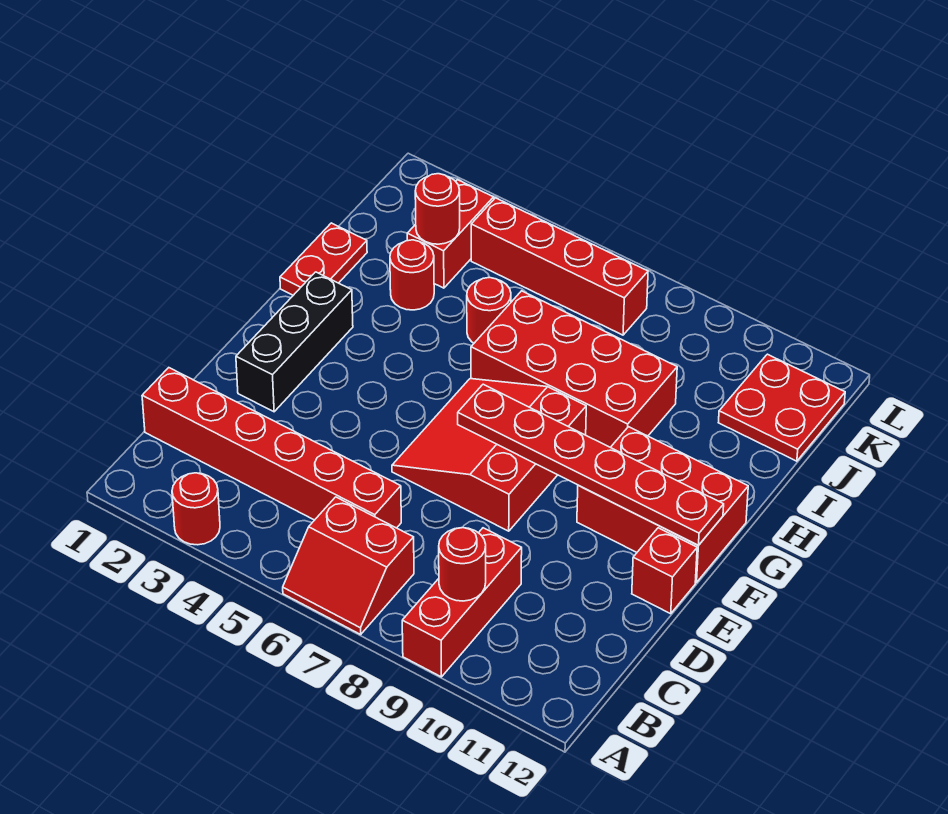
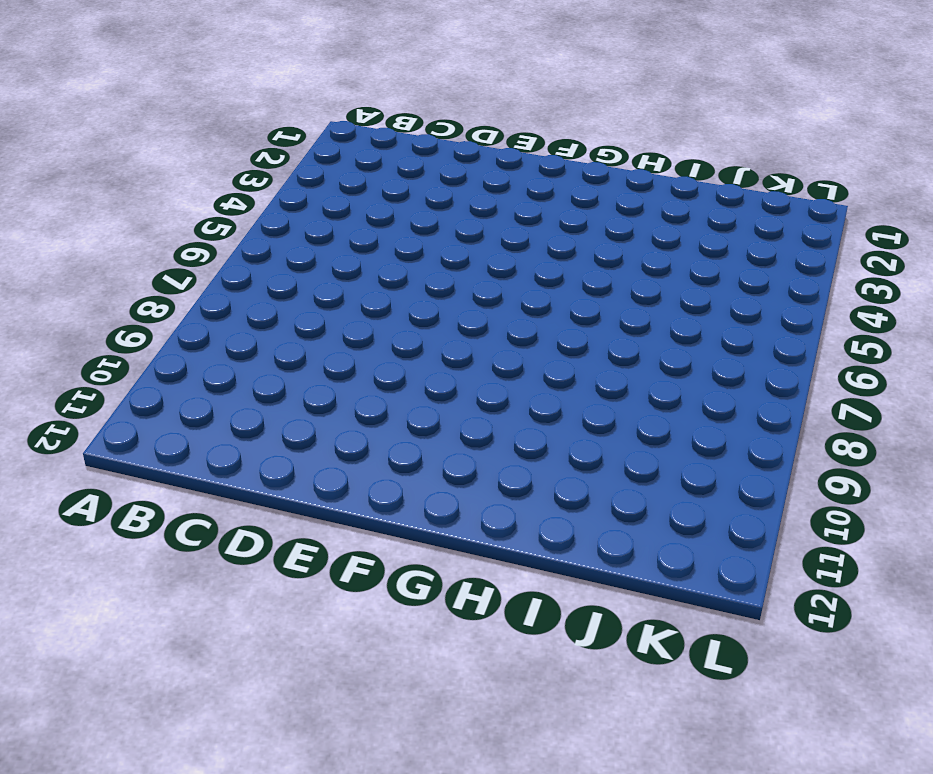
none -> red round brick A3 level 1
none -> red slope A6:B7 level 1 top B
none -> red brick A9:C9 level 1

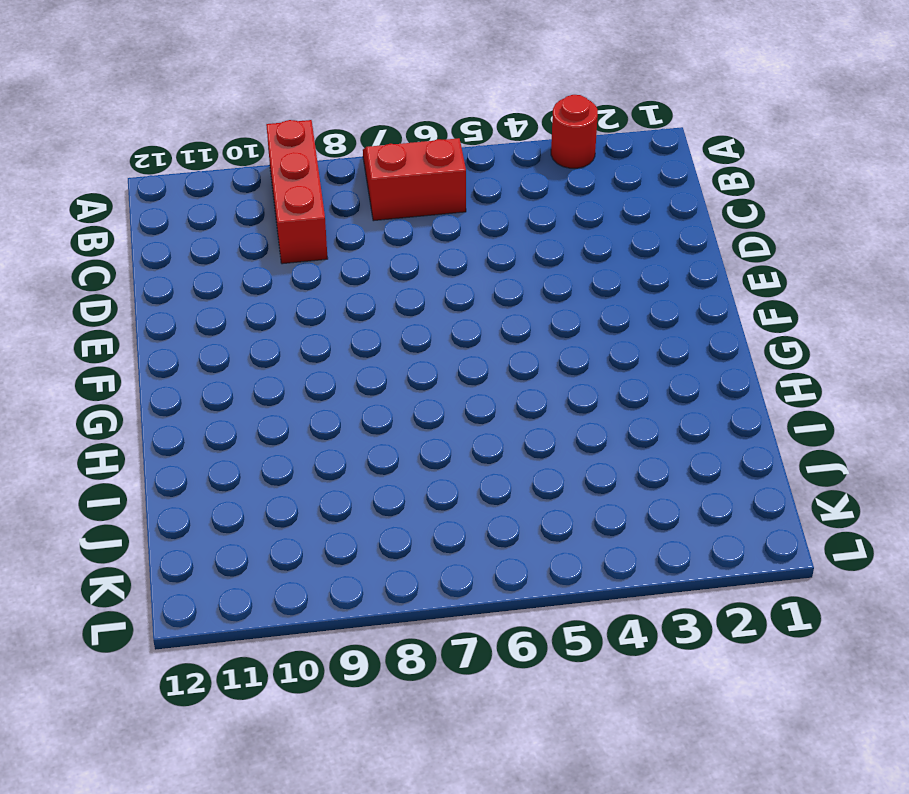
none -> red brick C1:C6 level 1
none -> black brick E2:G2 level 1
none -> red slope E6:G8 level 1 top 8

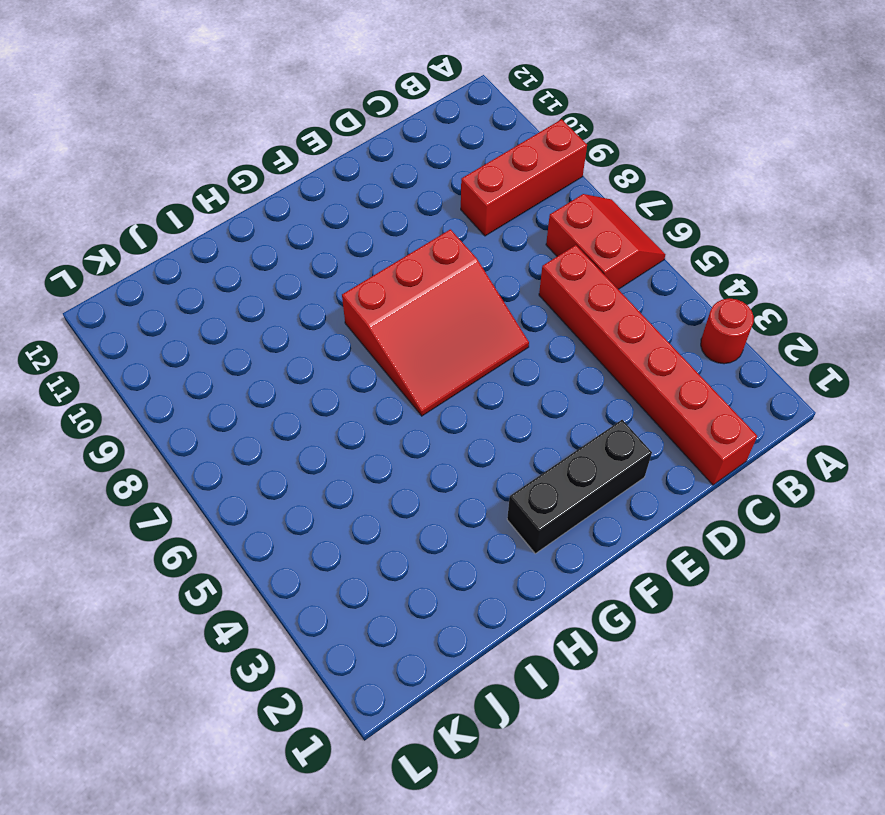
none -> red brick E12 level 1
none -> red brick F10:G12 level 1
none -> red plate H1:I1 level 1

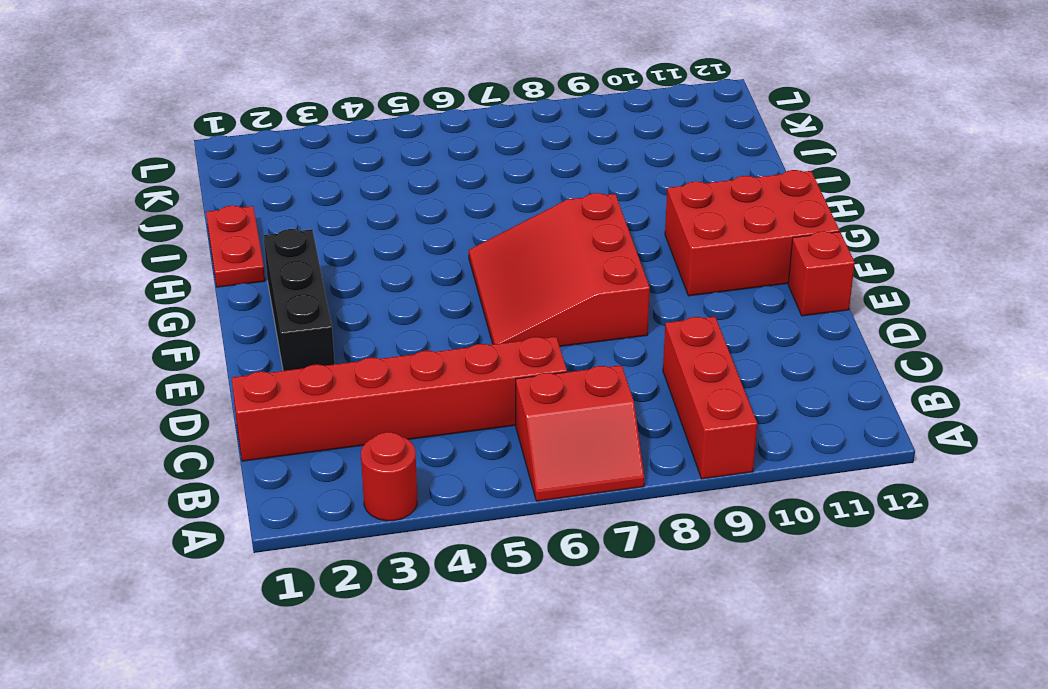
none -> red brick H6:I9 level 1
none -> red round brick I3 level 1
none -> red round brick I5 level 1

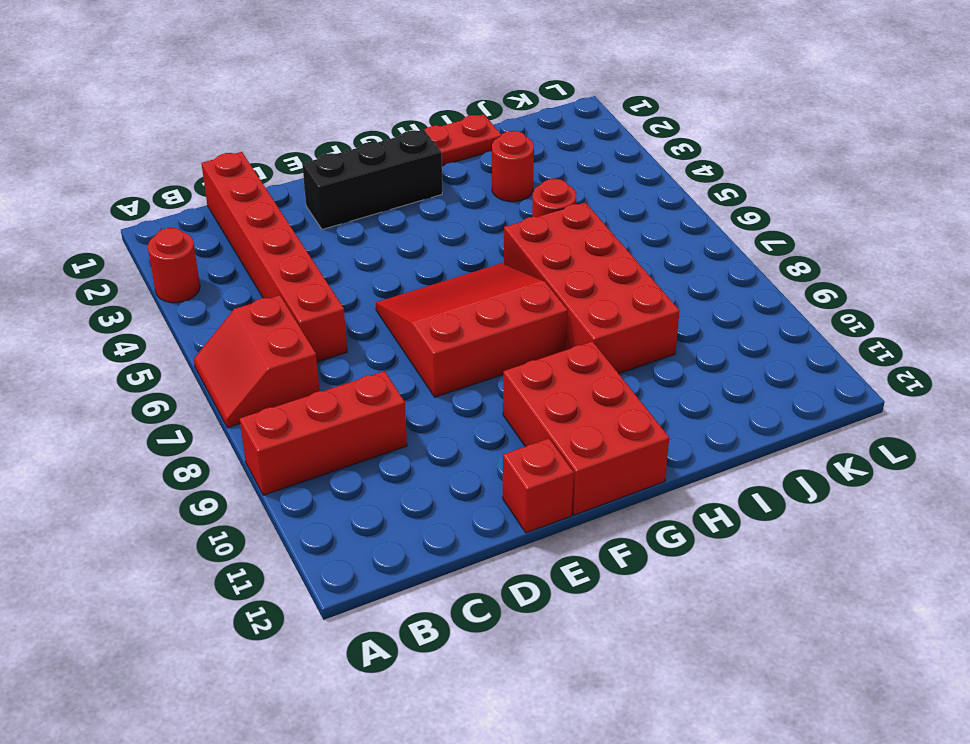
none -> red brick J3:K3 level 1
none -> red plate J11:K12 level 1
none -> red brick K4:K7 level 1

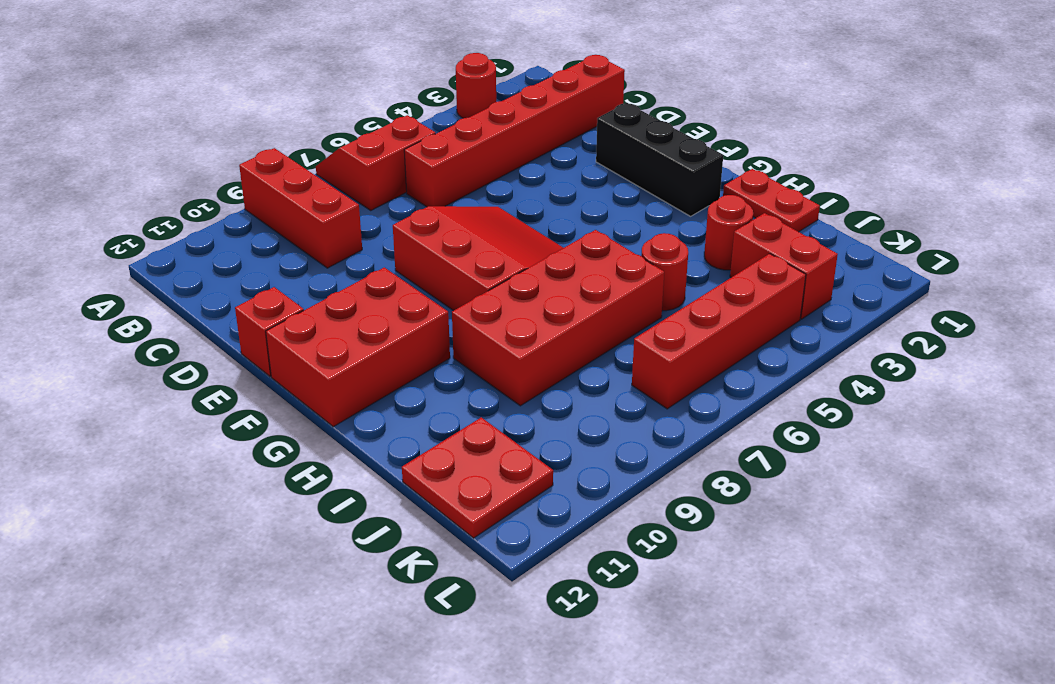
none -> red round brick B9 level 2
none -> red plate F7:F12 level 2
none -> red round brick J3 level 2

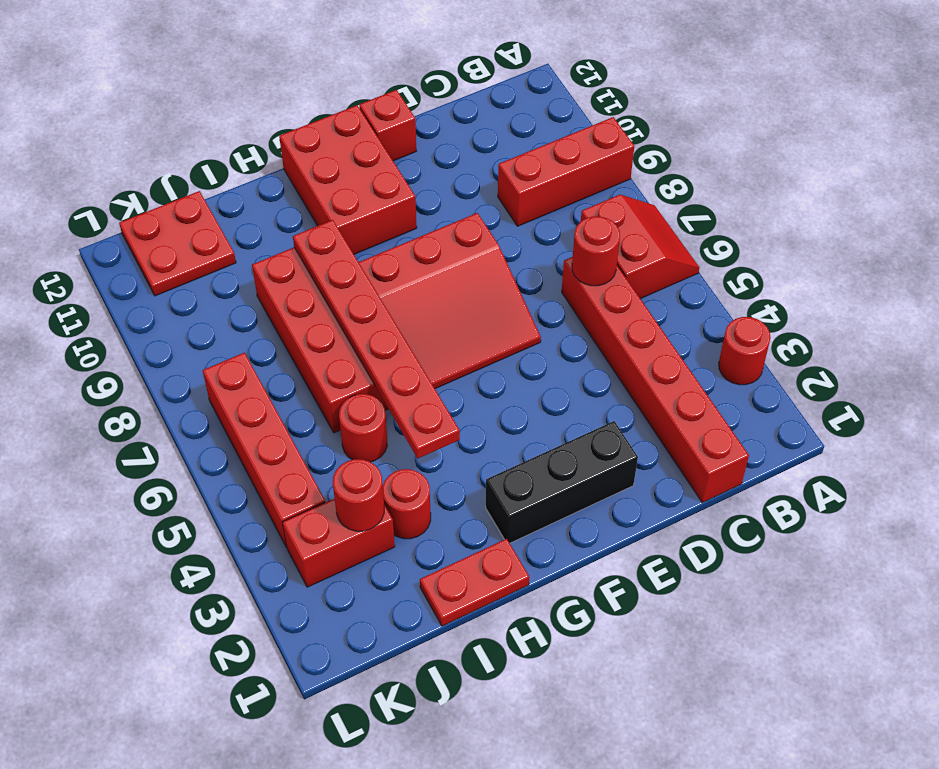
red round brick C6 level 2 -> red round brick B9 level 2
red plate H4:H9 level 2 -> red plate F7:F12 level 2

